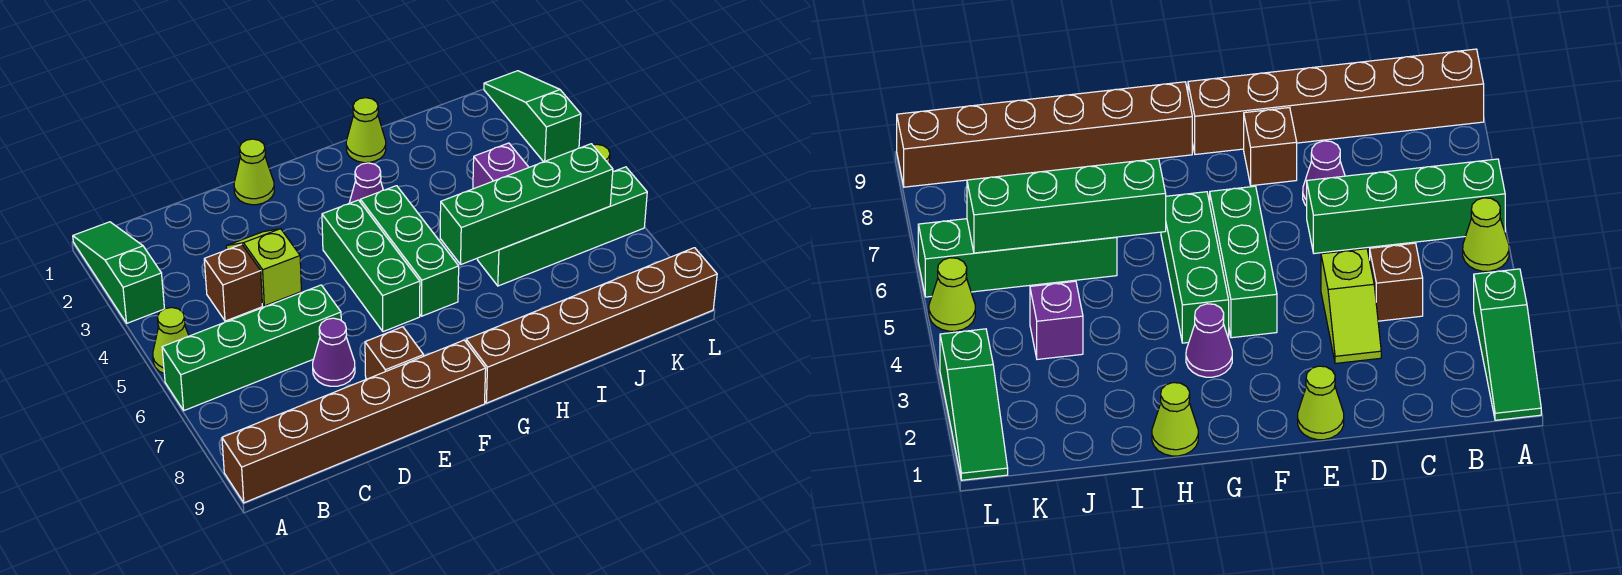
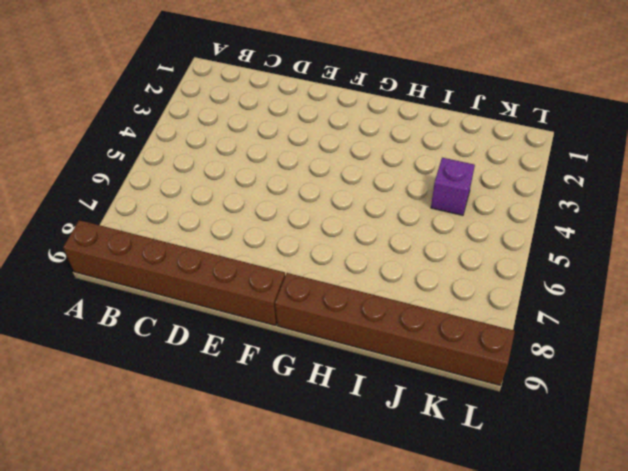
none -> green slope A1:A3 level 1 top 3
none -> lime cone A5 level 1
none -> green brick A6:D6 level 1

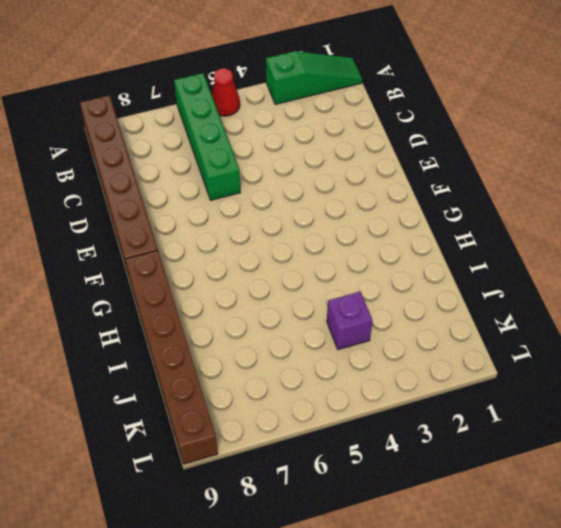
red cone A5 level 1 -> lime cone A5 level 1
none -> brown brick C4 level 1
none -> lime slope D3:D4 level 1 top 4
none -> purple cone D7 level 1

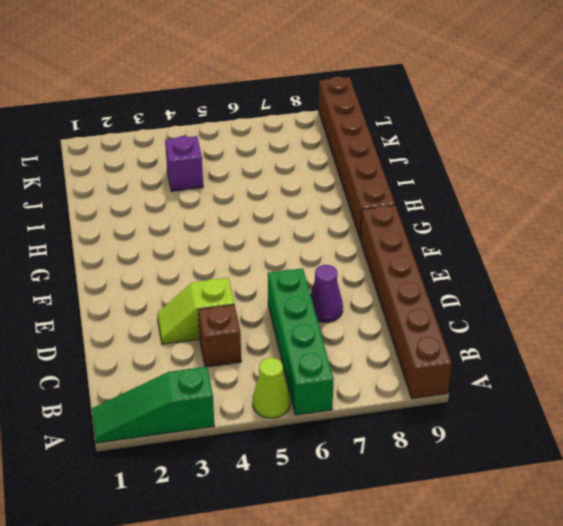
none -> lime cone E1 level 1
none -> brown brick E8 level 1
none -> green brick F4:F6 level 1

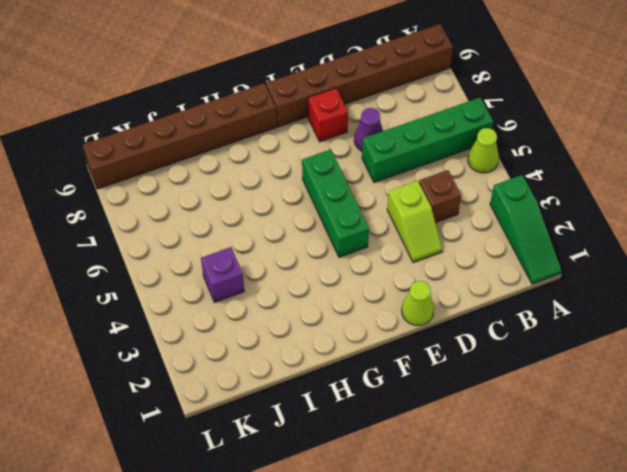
red brick E8 level 1 -> brown brick E8 level 1
none -> purple cone G3 level 1
none -> green brick G4:G6 level 1
none -> lime cone H1 level 1

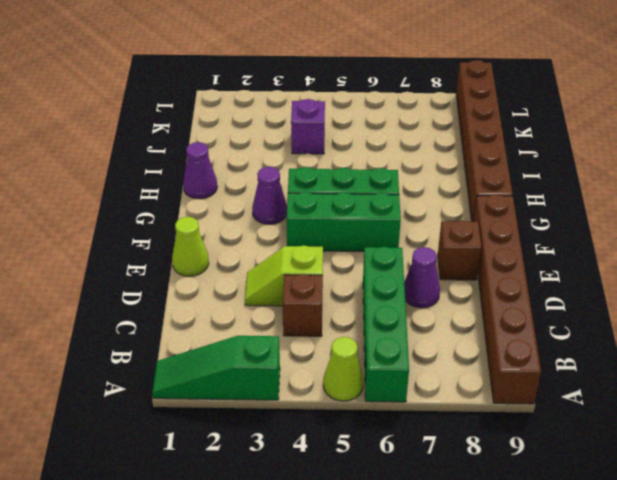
purple cone H1 level 1 -> lime cone H1 level 1
none -> green brick I6:L6 level 1
none -> green slope L1:L3 level 1 top 3
none -> lime cone L5 level 1

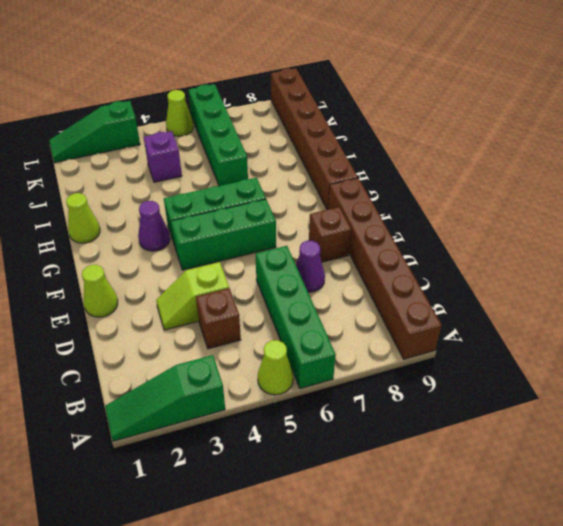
none -> green brick H6:K6 level 2

